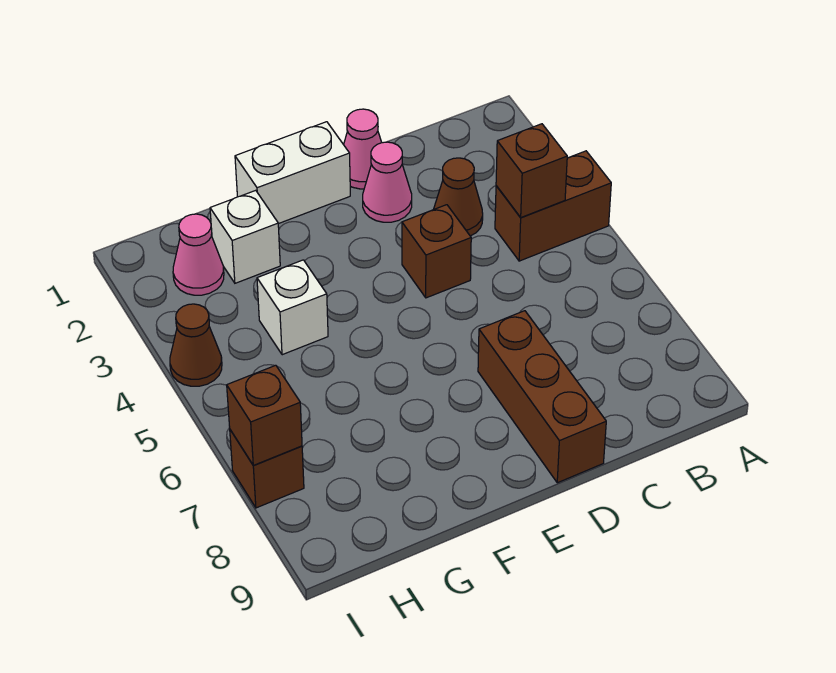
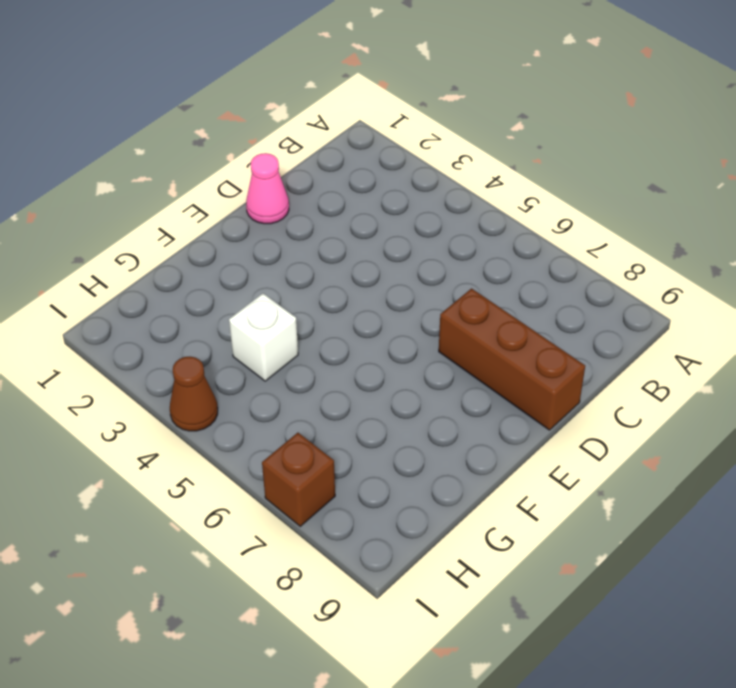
none -> brown brick A4:B4 level 1
none -> brown cone C3 level 1
none -> pink cone D2 level 1

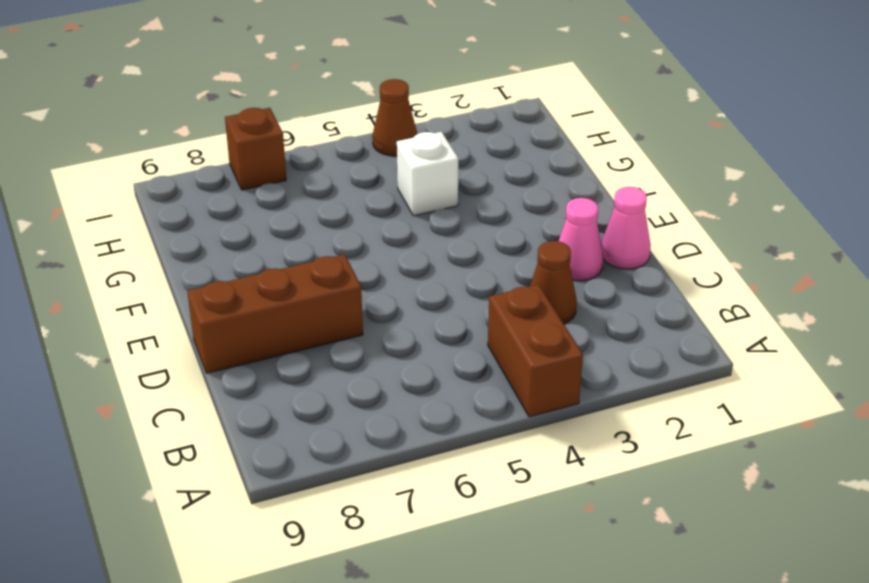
none -> brown brick D4 level 1
none -> white brick E1:F1 level 1
none -> white brick G2 level 1

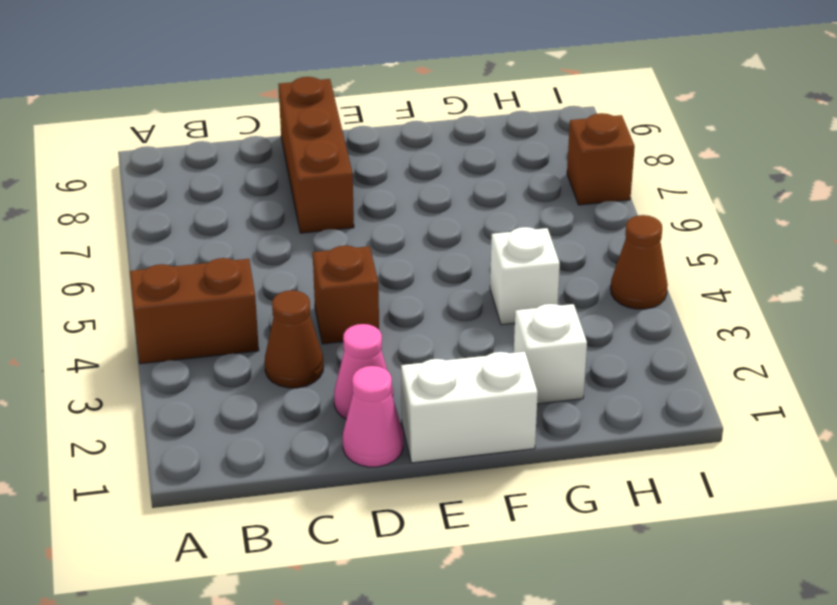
none -> pink cone H2 level 1
none -> brown brick B4 level 2
none -> brown brick I7 level 2

